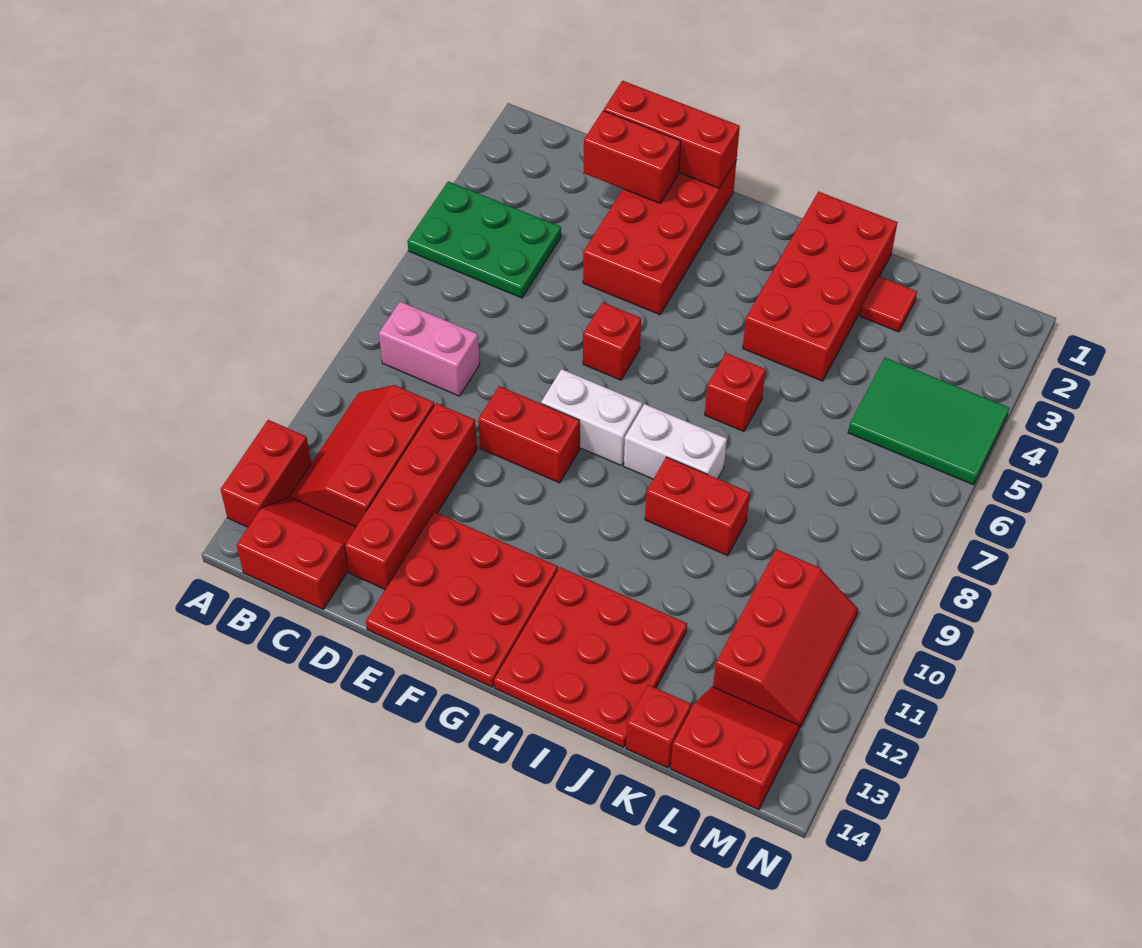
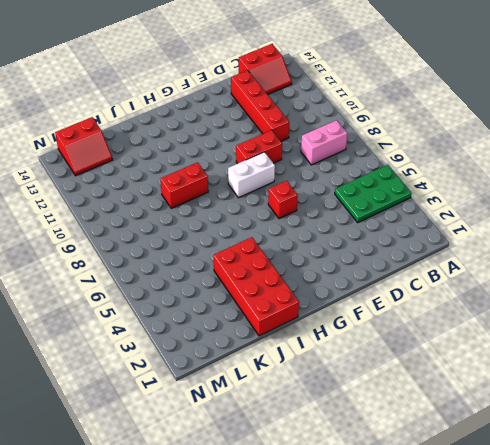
none -> red brick A12:A13 level 1
none -> red slope B10:C12 level 1 top C
none -> red brick E1:F4 level 1

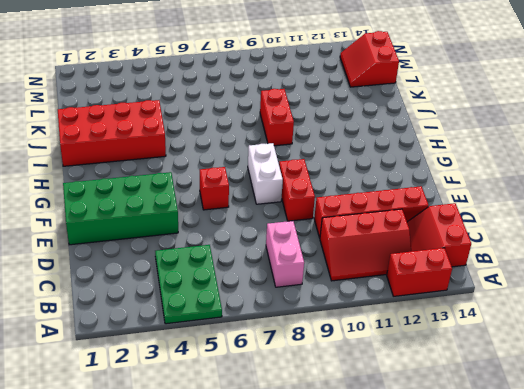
green brick E1:F4 level 1 -> red brick E1:F4 level 1
none -> red plate E12:G14 level 1
none -> white brick H8:I8 level 1
none -> red plate H12:J14 level 1

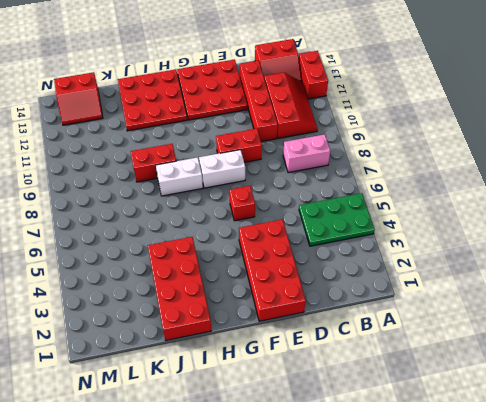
none -> red brick I6 level 1
none -> red tile K2 level 1
none -> red brick K14 level 1

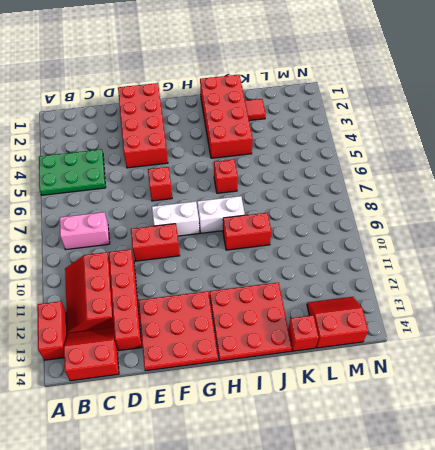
none -> green tile L4:N5 level 1
none -> red slope L10:M12 level 1 top L
none -> red brick D1:F1 level 2

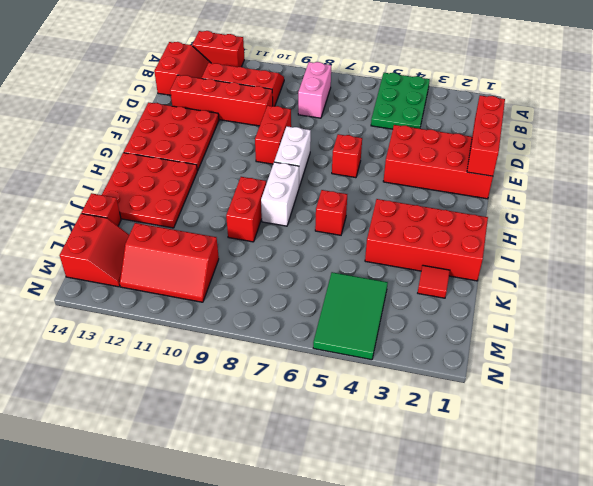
none -> red brick D2:E2 level 2

